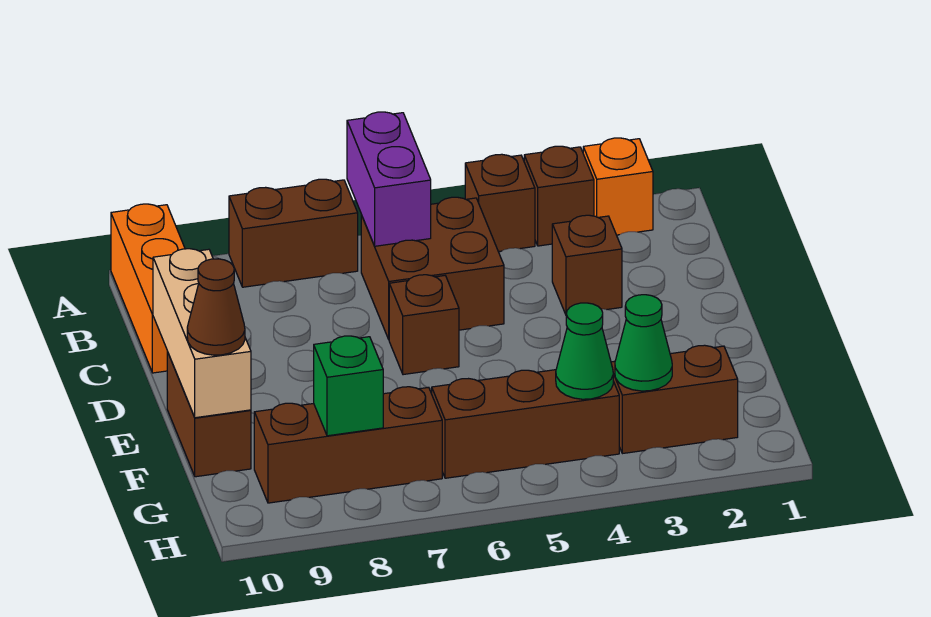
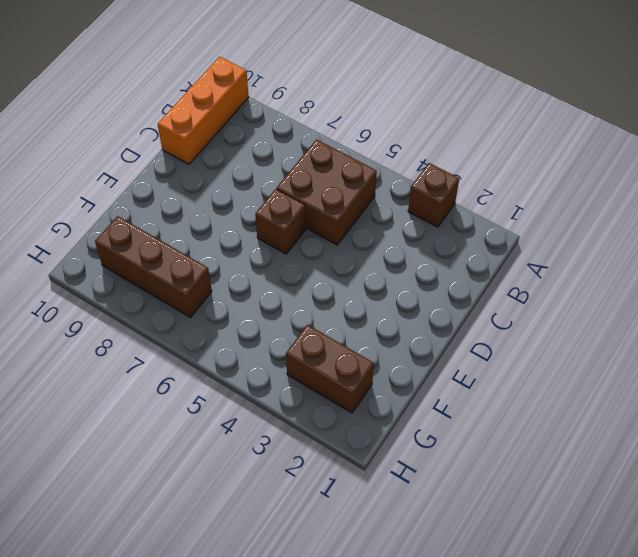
none -> orange brick A2 level 1
none -> brown brick A4 level 1
none -> brown brick A7:A8 level 1

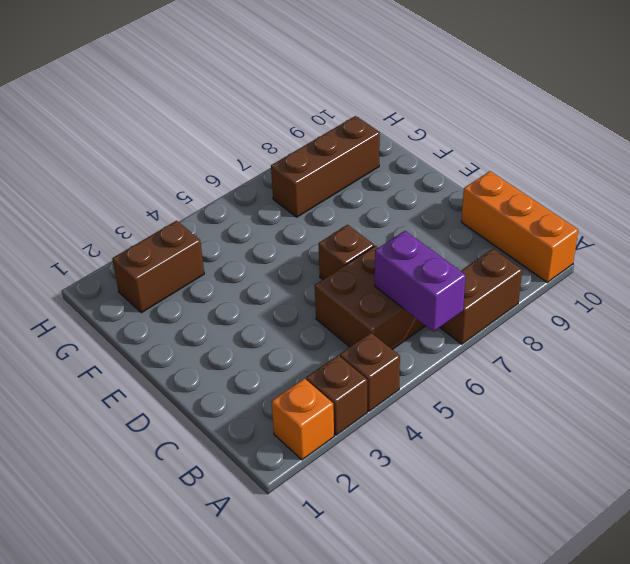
none -> brown brick C3 level 1
none -> brown brick E10:F10 level 1
none -> brown brick G4:G6 level 1

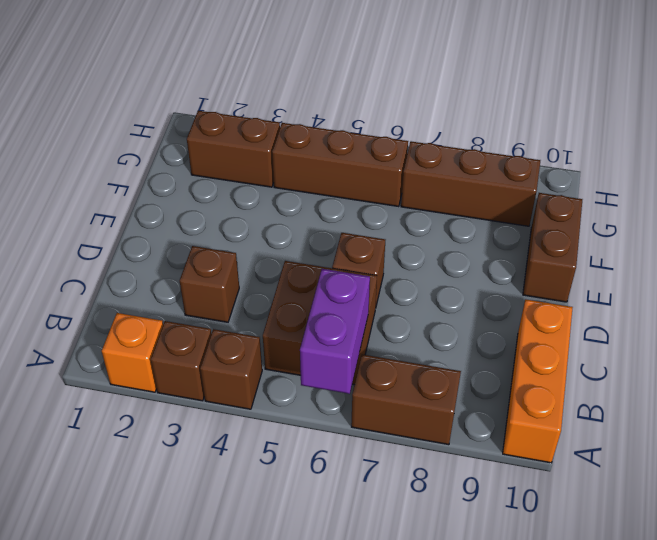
none -> tan brick D10:F10 level 2
none -> green cone G3 level 2
none -> green cone G4 level 2

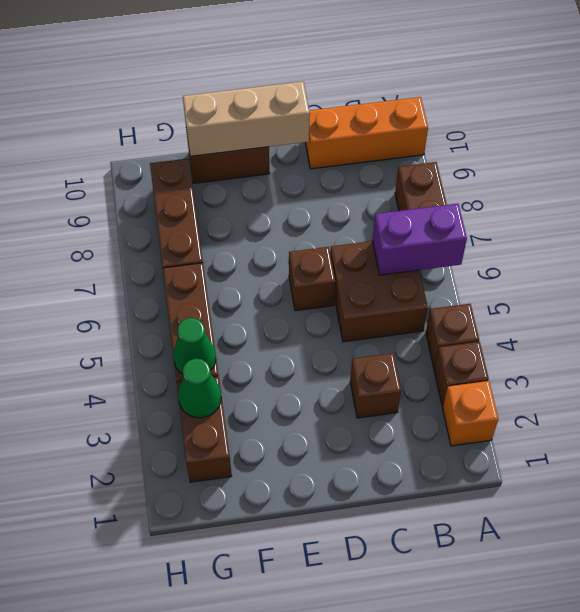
none -> green brick G8 level 2
none -> brown cone F10 level 3

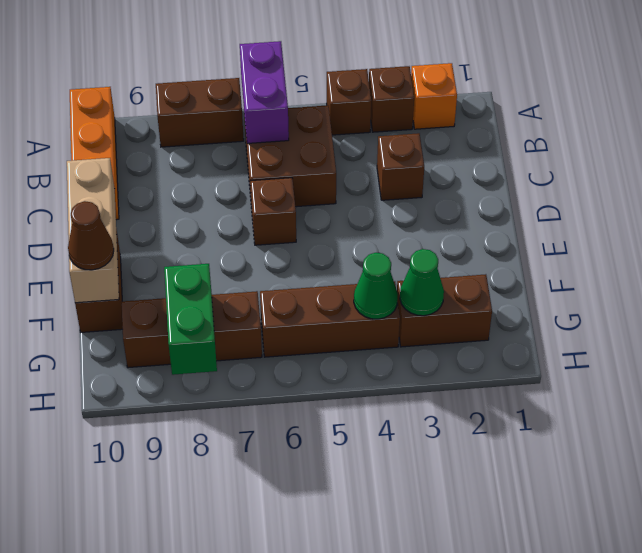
green brick G8:H8 level 2 -> green brick G8 level 2

